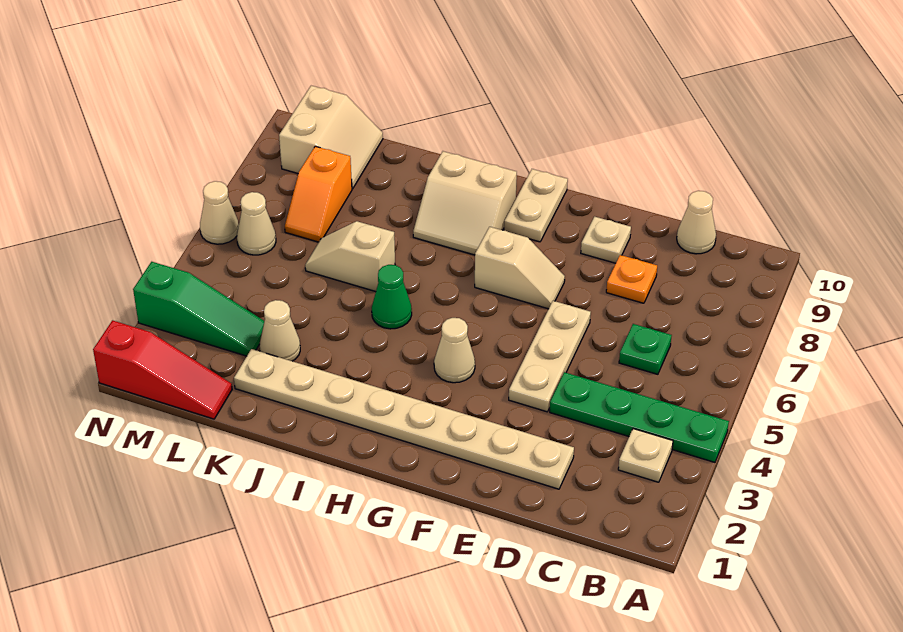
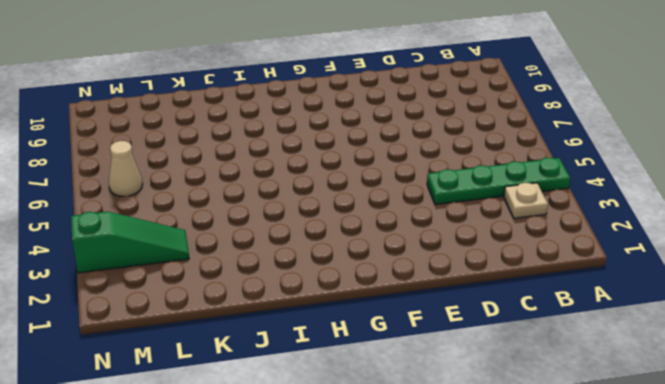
none -> green plate C6 level 1
none -> tan cone C10 level 1
none -> tan plate D2:K2 level 1

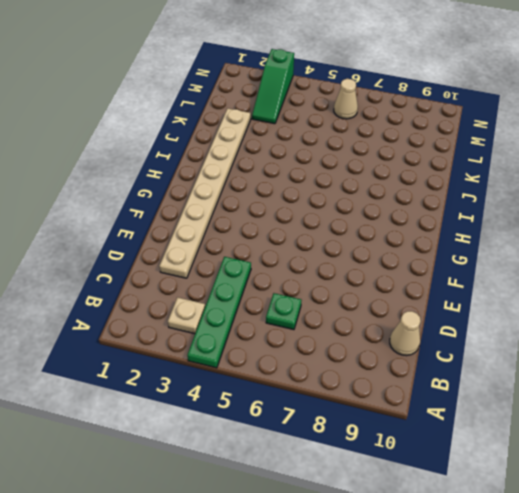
none -> orange plate D8 level 1
none -> tan plate E4:E6 level 1
none -> tan plate E9 level 1

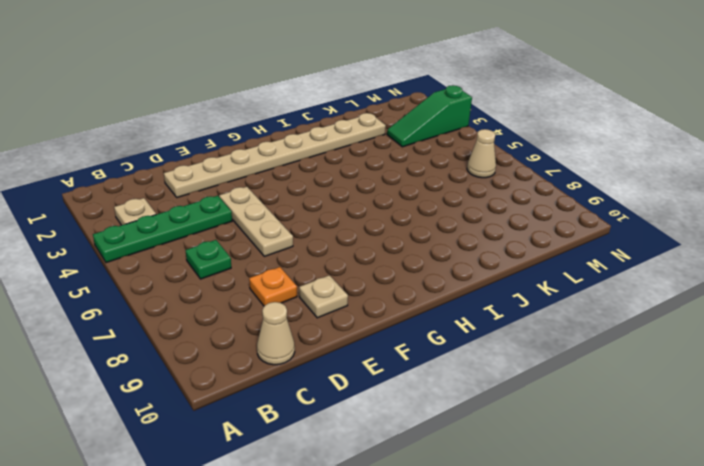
none -> tan slope F7:G7 level 1 top G
none -> tan cone G4 level 1
none -> tan plate G9:G10 level 1

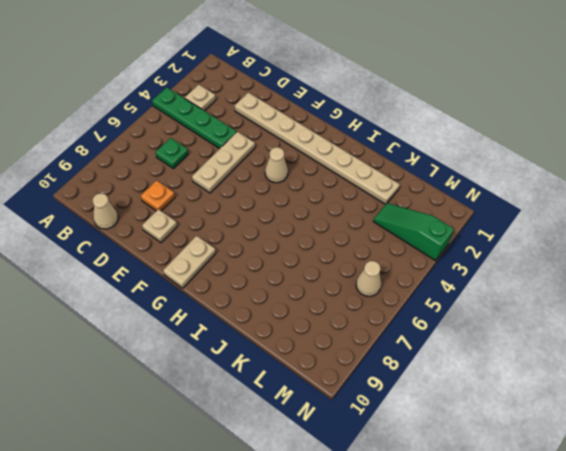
none -> tan slope F7:G7 level 1 top G
none -> tan slope H8:I9 level 1 top 9
none -> green cone I5 level 1

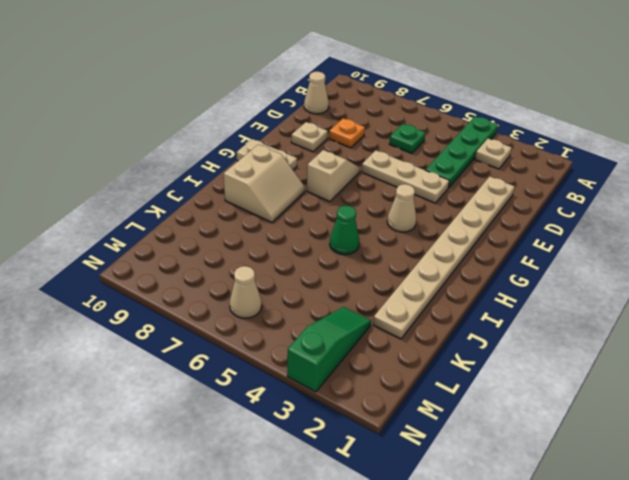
none -> tan slope J6:K6 level 1 top J
none -> tan cone K3 level 1
none -> red slope L1:N1 level 1 top N

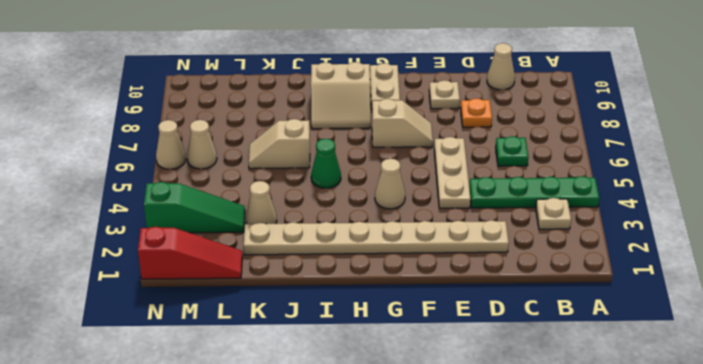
none -> orange slope L7:L8 level 1 top 8
none -> tan slope L9:M10 level 1 top M

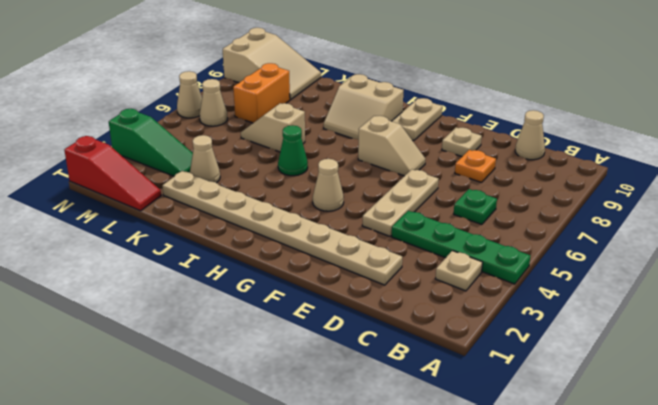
orange brick L7:L8 level 1 -> orange slope L7:L8 level 1 top 8
tan slope L9:N10 level 1 top N -> tan slope L9:M10 level 1 top M

